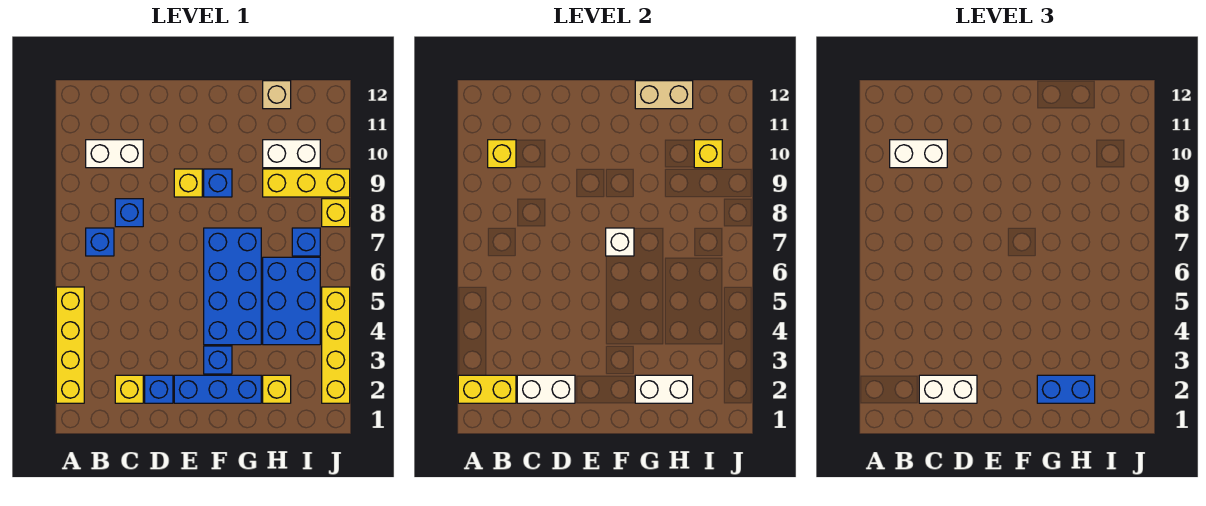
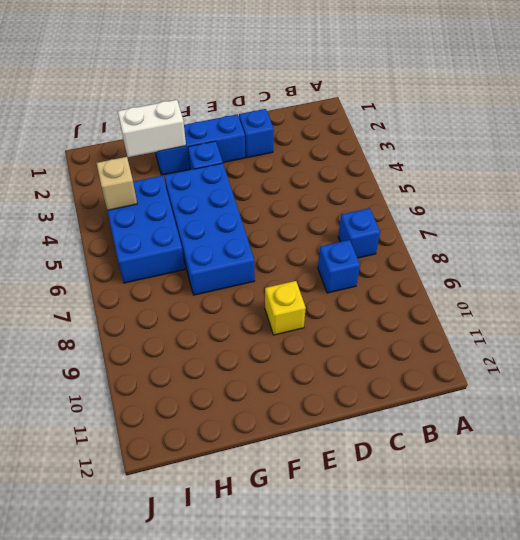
tan brick I4 level 2 -> tan brick H12 level 1
none -> yellow brick A2:A5 level 1
none -> white brick B10:C10 level 1
none -> yellow brick C2 level 1

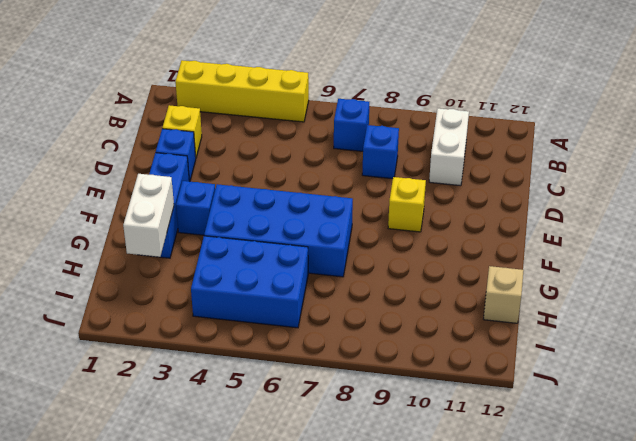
none -> blue brick F9 level 1
none -> yellow brick H2 level 1
none -> yellow brick H9:J9 level 1

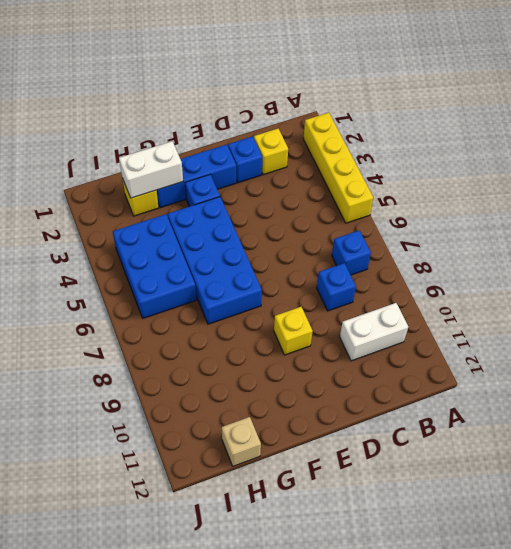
none -> blue brick F9 level 1
none -> yellow brick H9:J9 level 1
none -> white brick H10:I10 level 1

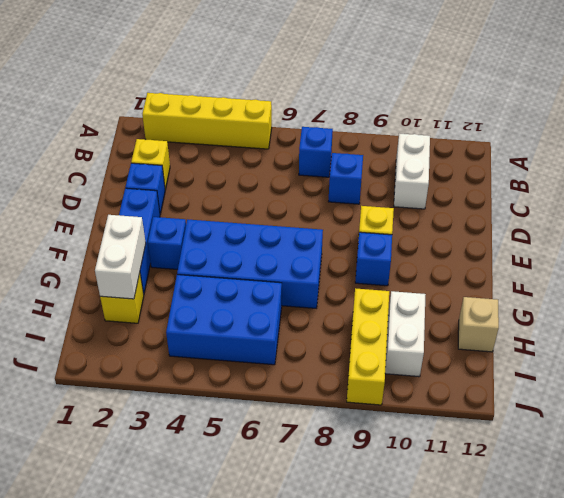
none -> blue brick I7 level 1
none -> yellow brick J2:J5 level 1
none -> yellow brick J8 level 1

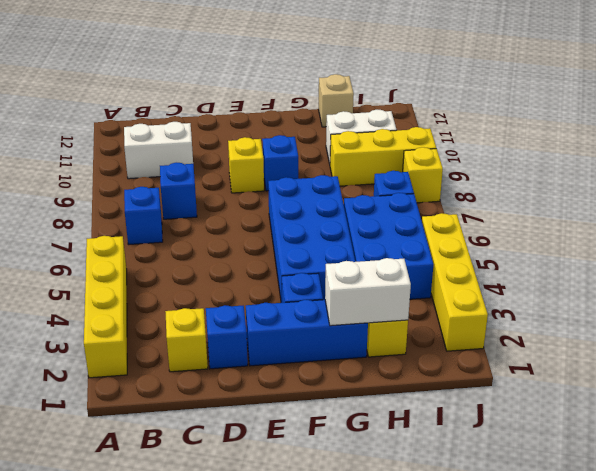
none -> yellow brick A2:B2 level 2
none -> yellow brick B10 level 2
none -> white brick C2:D2 level 2

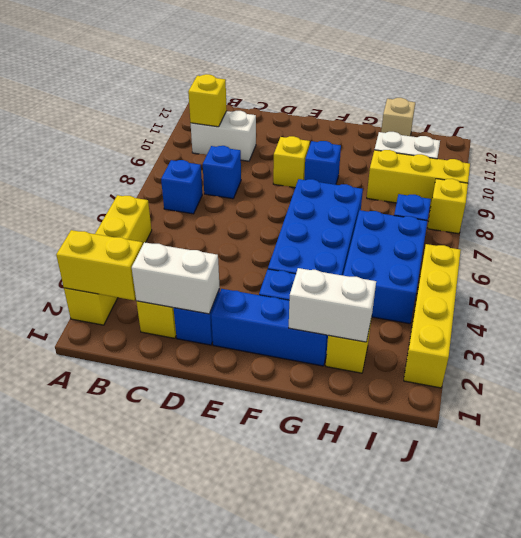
none -> white brick F7 level 2
none -> tan brick G12:H12 level 2
none -> yellow brick I10 level 2

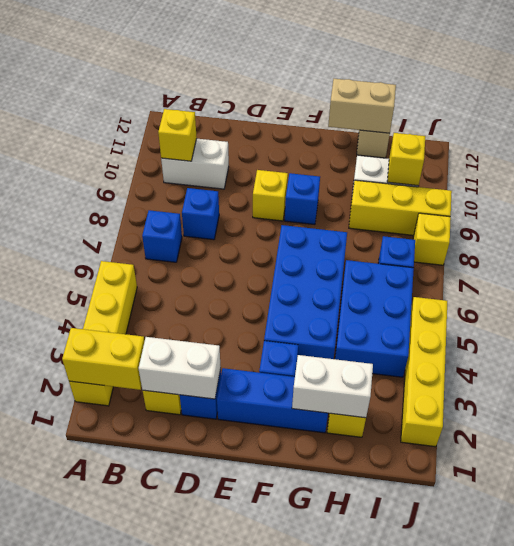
none -> white brick F7 level 2
none -> white brick B10:C10 level 3
none -> white brick C2:D2 level 3

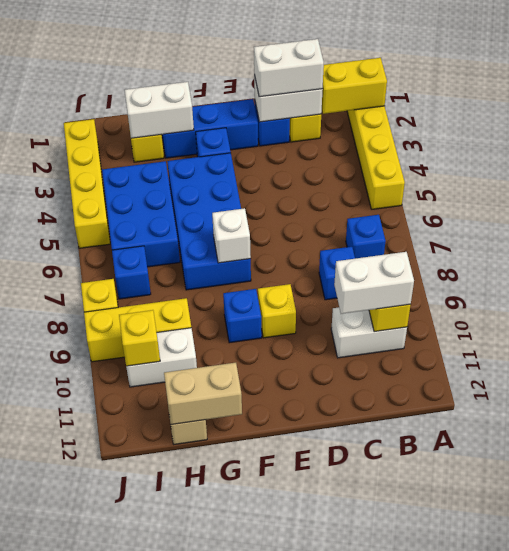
none -> blue brick G2:H2 level 3

